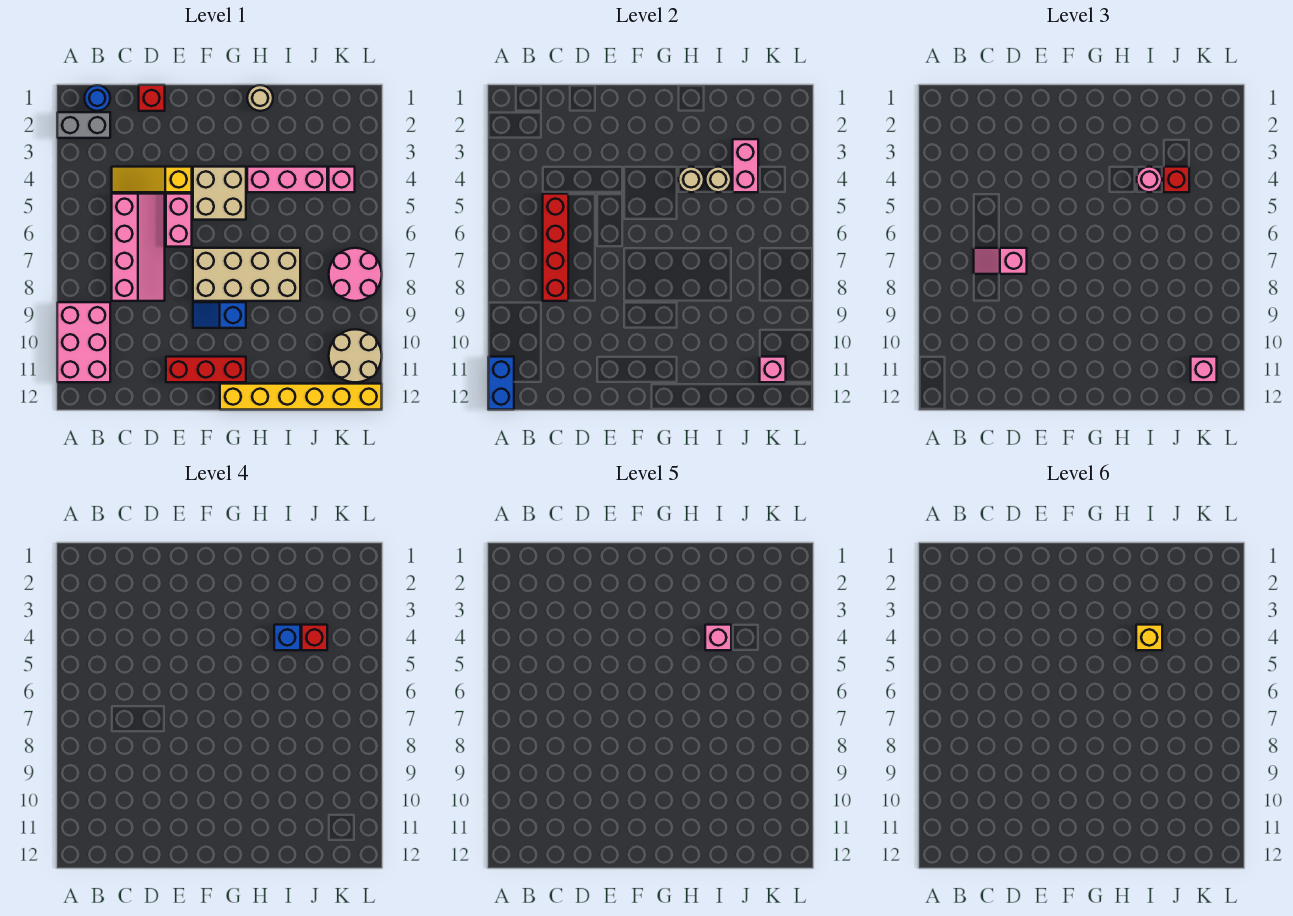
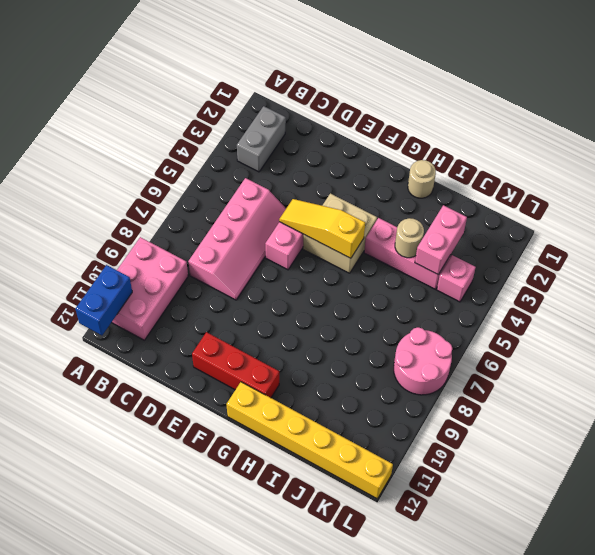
grey brick B2:B3 level 1 -> grey brick A2:B2 level 1
yellow slope E5:G5 level 2 top G -> yellow slope C4:E4 level 1 top E
none -> blue round brick B1 level 1
none -> red brick D1 level 1
none -> tan brick F7:I8 level 1
none -> blue slope F9:G9 level 1 top G

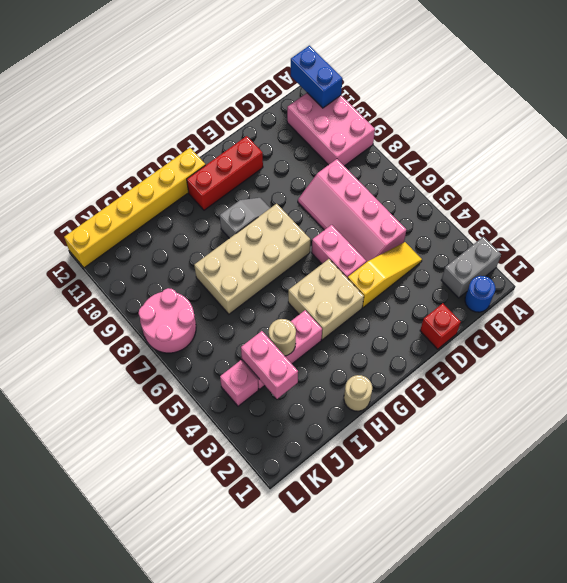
grey slope F9:G9 level 1 top G -> blue slope F9:G9 level 1 top G
none -> tan round brick K10:L11 level 1
none -> red brick C5:C8 level 2
none -> tan round brick H4 level 2
none -> pink brick K11 level 2

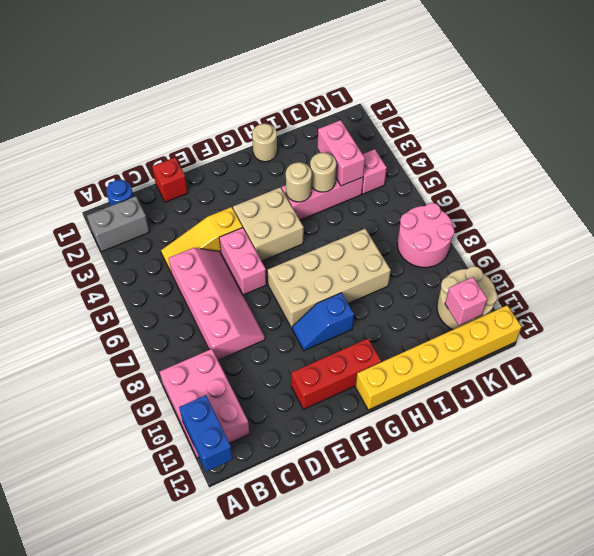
none -> red brick C5:C8 level 2
none -> pink slope C7:D7 level 3 top D
none -> pink round brick I4 level 3
none -> red brick J4 level 3

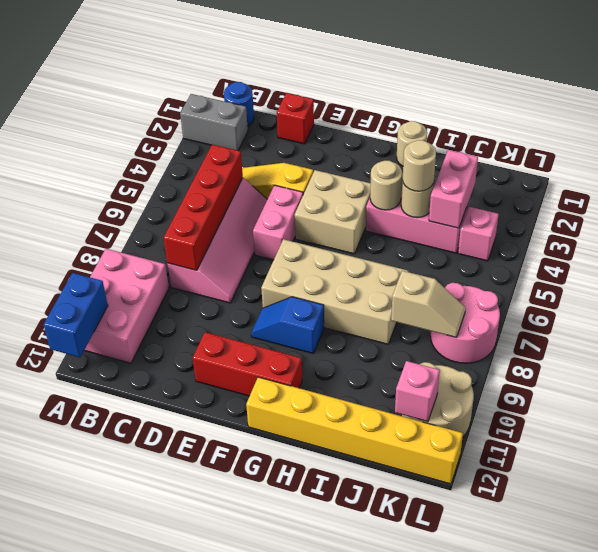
tan round brick I4 level 3 -> pink round brick I4 level 3
tan slope J8:K8 level 2 top J -> none
none -> pink slope C7:D7 level 3 top D
none -> red brick J4 level 3
none -> pink brick K11 level 3
none -> blue brick I4 level 4

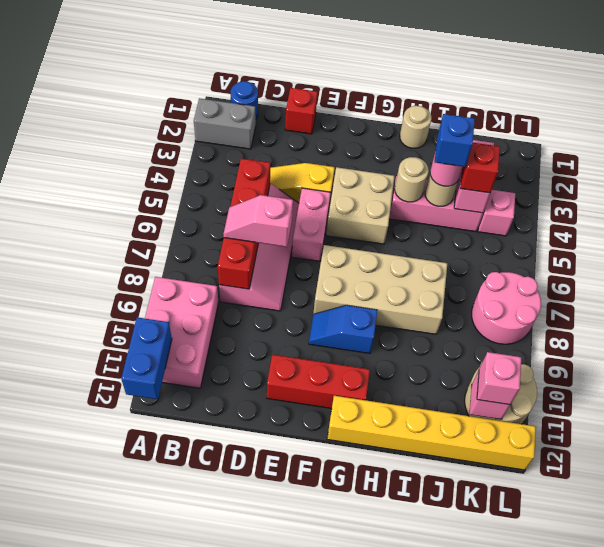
none -> red brick J4 level 4
none -> pink brick I4 level 5
none -> yellow brick I4 level 6

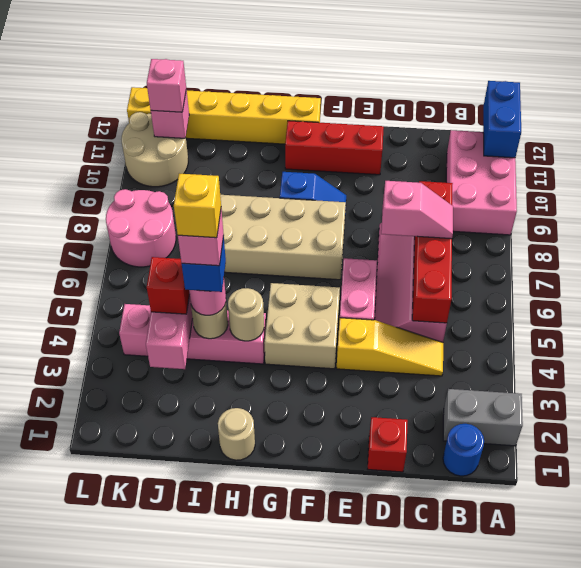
none -> red brick J4 level 4

